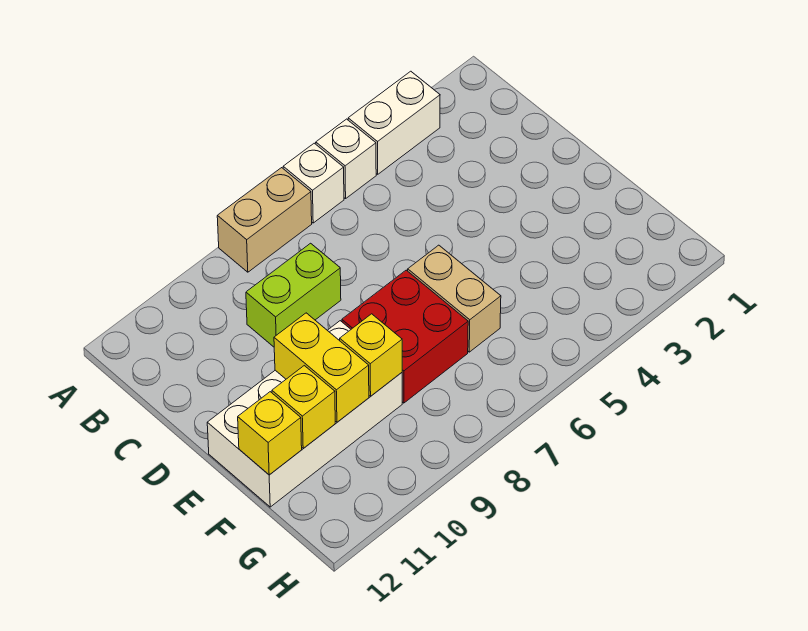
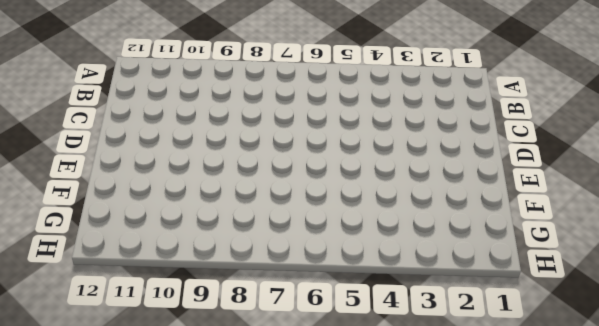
none -> white brick A3:A4 level 1
none -> white brick A5 level 1
none -> white brick A6 level 1

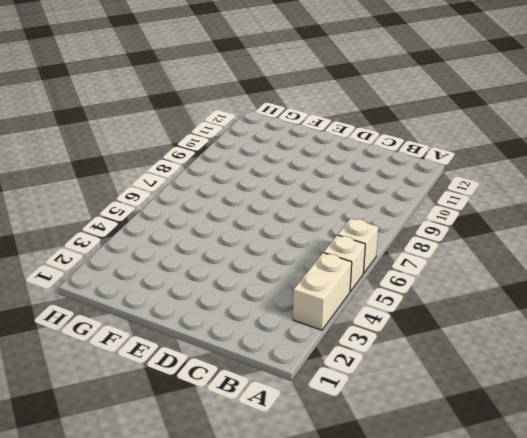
none -> tan brick A7:A8 level 1
none -> lime brick C8:C9 level 1
none -> tan brick E6:F6 level 1

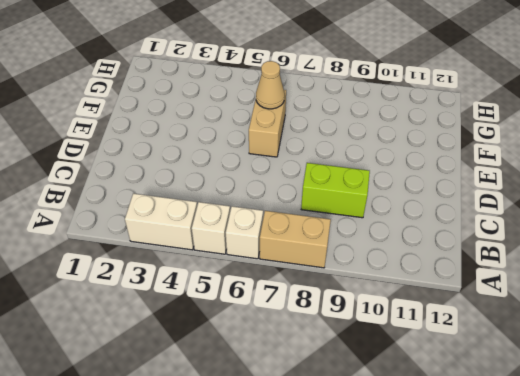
tan cone F6 level 2 -> none
none -> red brick E7:F8 level 1
none -> white brick E9:F12 level 1
none -> yellow brick E10:F10 level 2

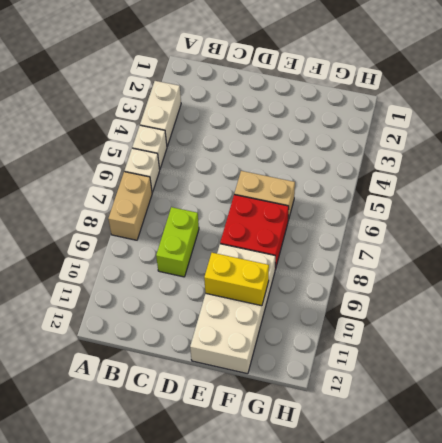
none -> yellow brick F9 level 2
none -> yellow brick F11 level 2
none -> yellow brick F12 level 2

